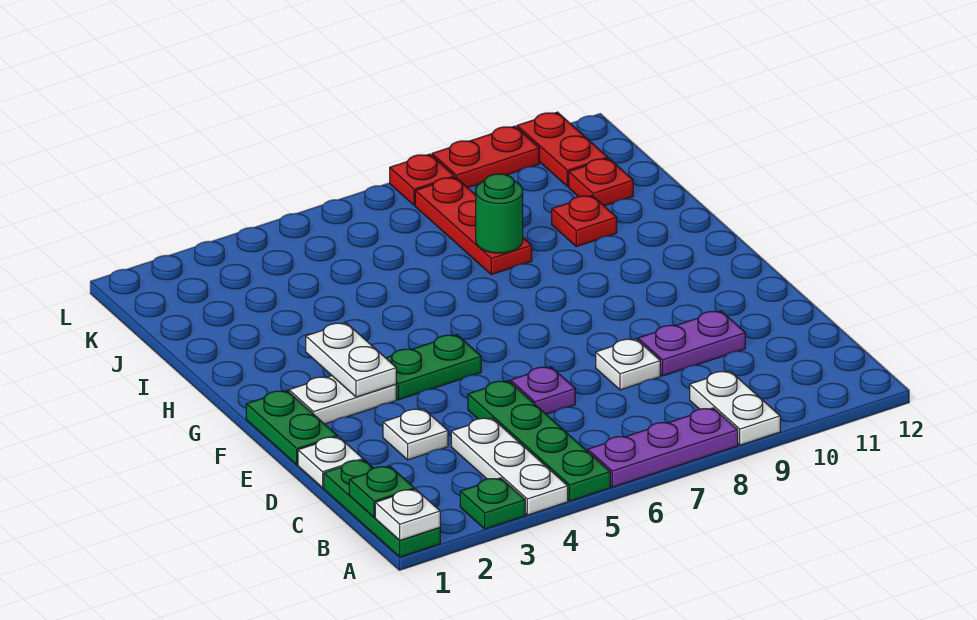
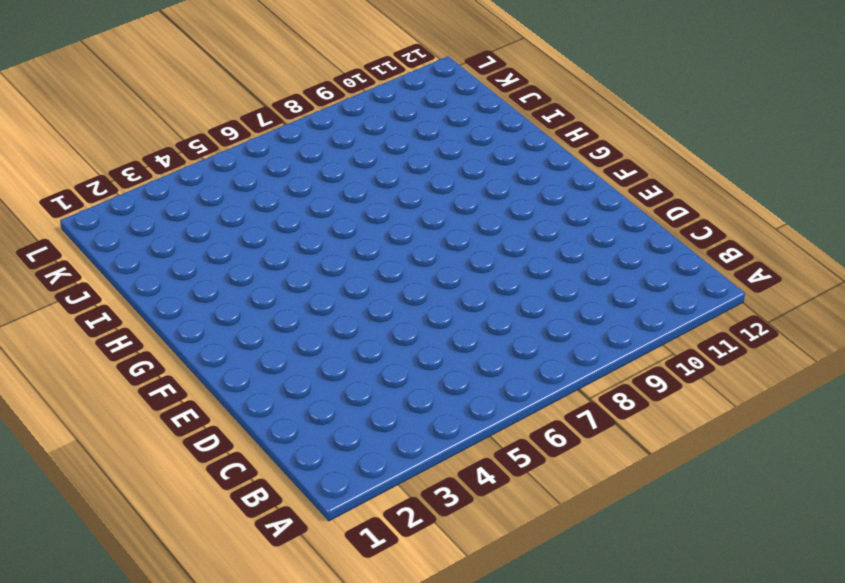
none -> green plate A1:C1 level 1
none -> green plate A3 level 1
none -> white plate A4:C4 level 1

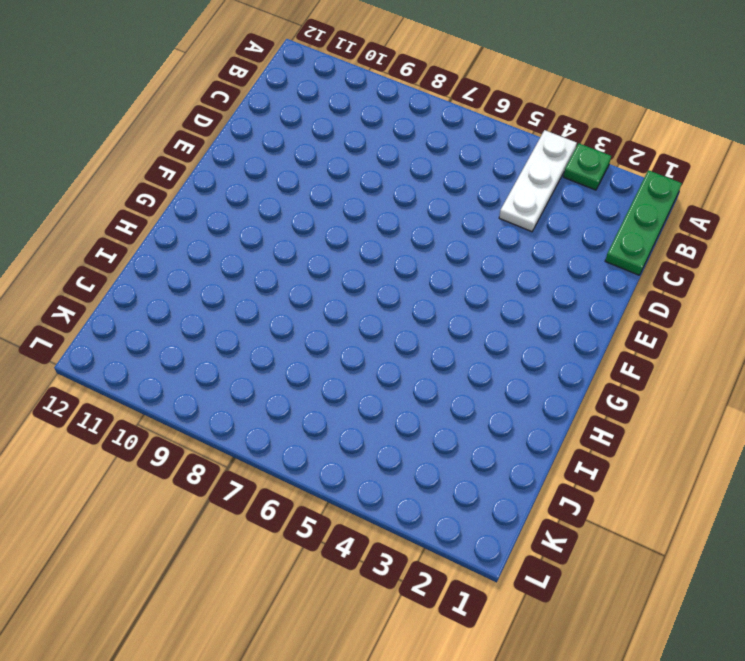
none -> green plate A5:D5 level 1
none -> purple plate A6:A8 level 1
none -> white plate A9:B9 level 1

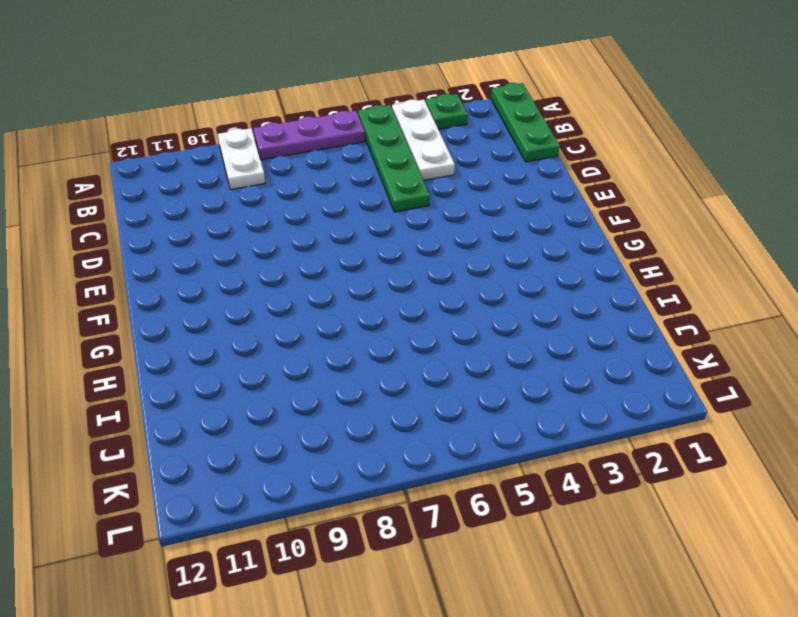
none -> white plate D1 level 1
none -> white plate D3 level 1
none -> purple plate D6 level 1

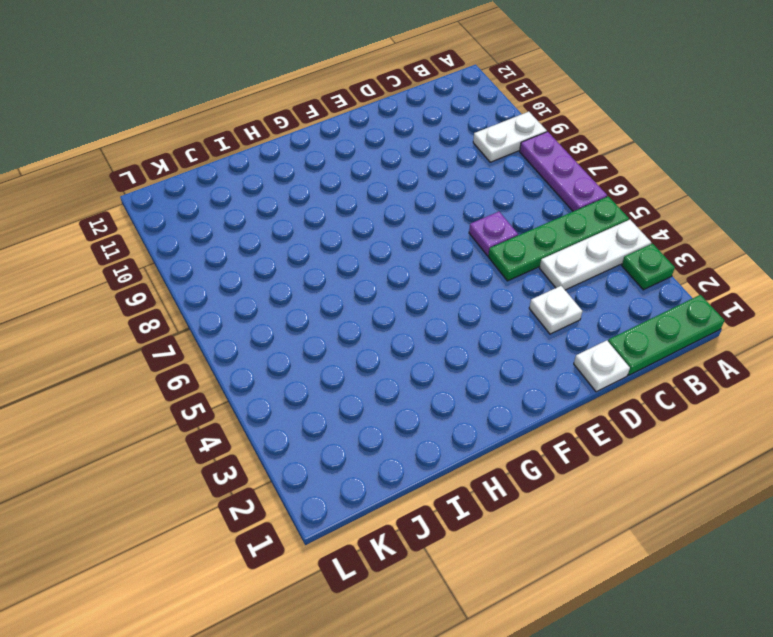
none -> white plate D8 level 1
none -> purple plate D9:D10 level 1
none -> green plate E1:F1 level 1

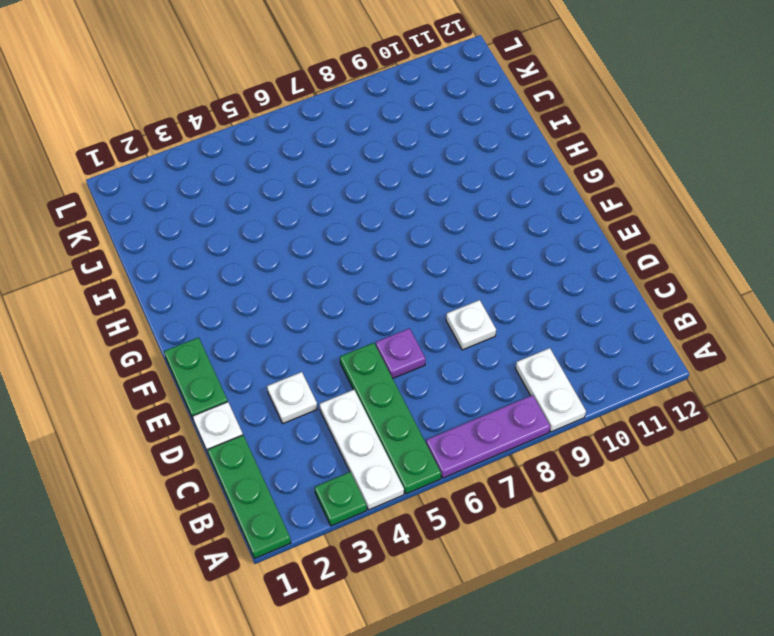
none -> purple plate D9:D10 level 1
none -> white plate F2:F3 level 1
none -> green plate F4:F5 level 1

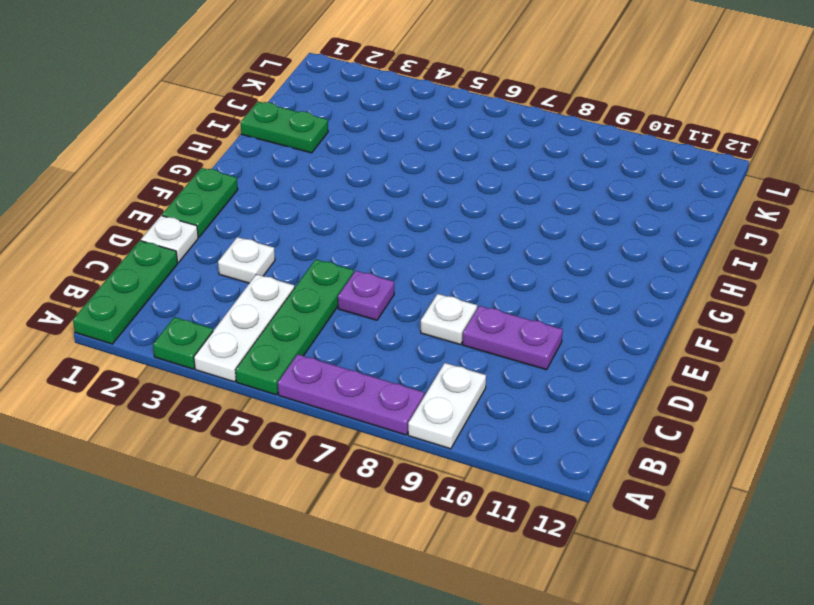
green plate I1:I2 level 1 -> green plate F4:F5 level 1
none -> white plate F2:F3 level 1
none -> red plate I8:K8 level 1
none -> red plate I10 level 1

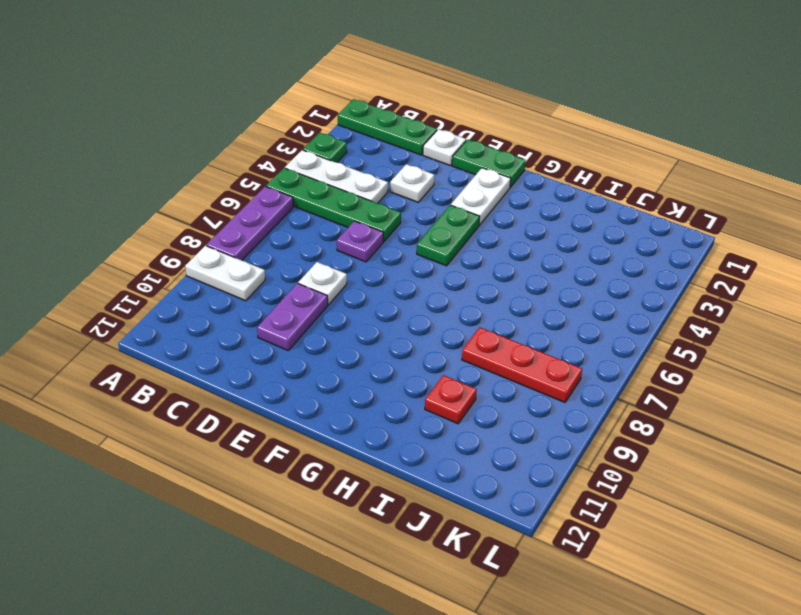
none -> red plate J11 level 1
none -> red plate K11:L11 level 1
none -> red plate L8 level 1

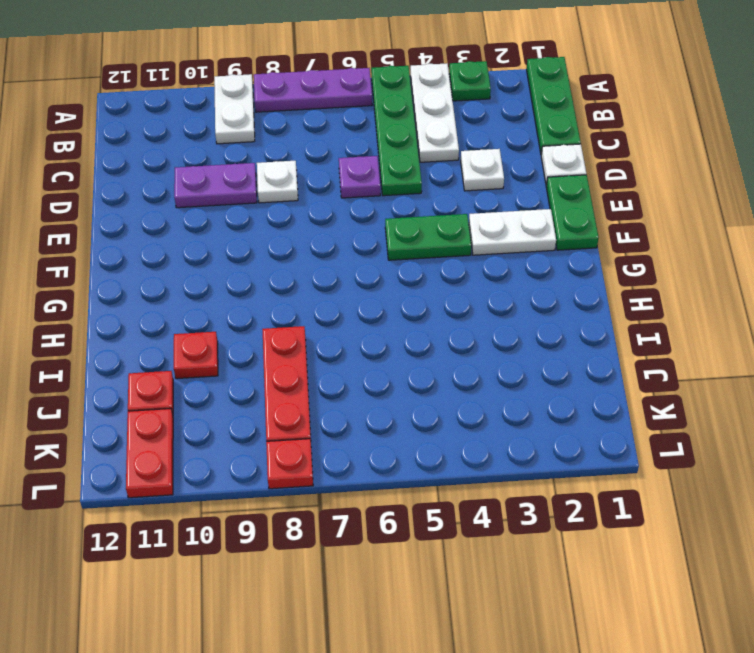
none -> red plate L9:L10 level 1
none -> white plate A1 level 2
none -> green plate B1 level 2

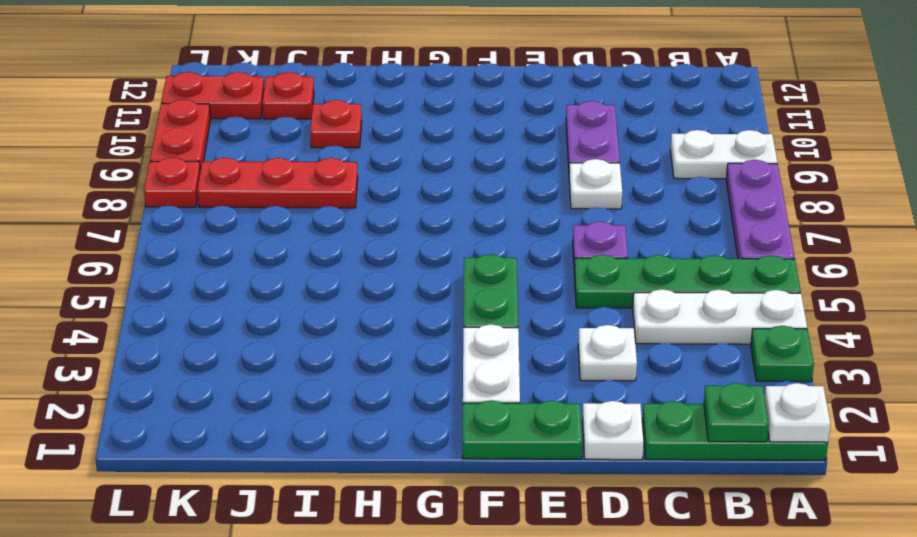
none -> white plate F3:G3 level 2
none -> green round brick I8 level 2

